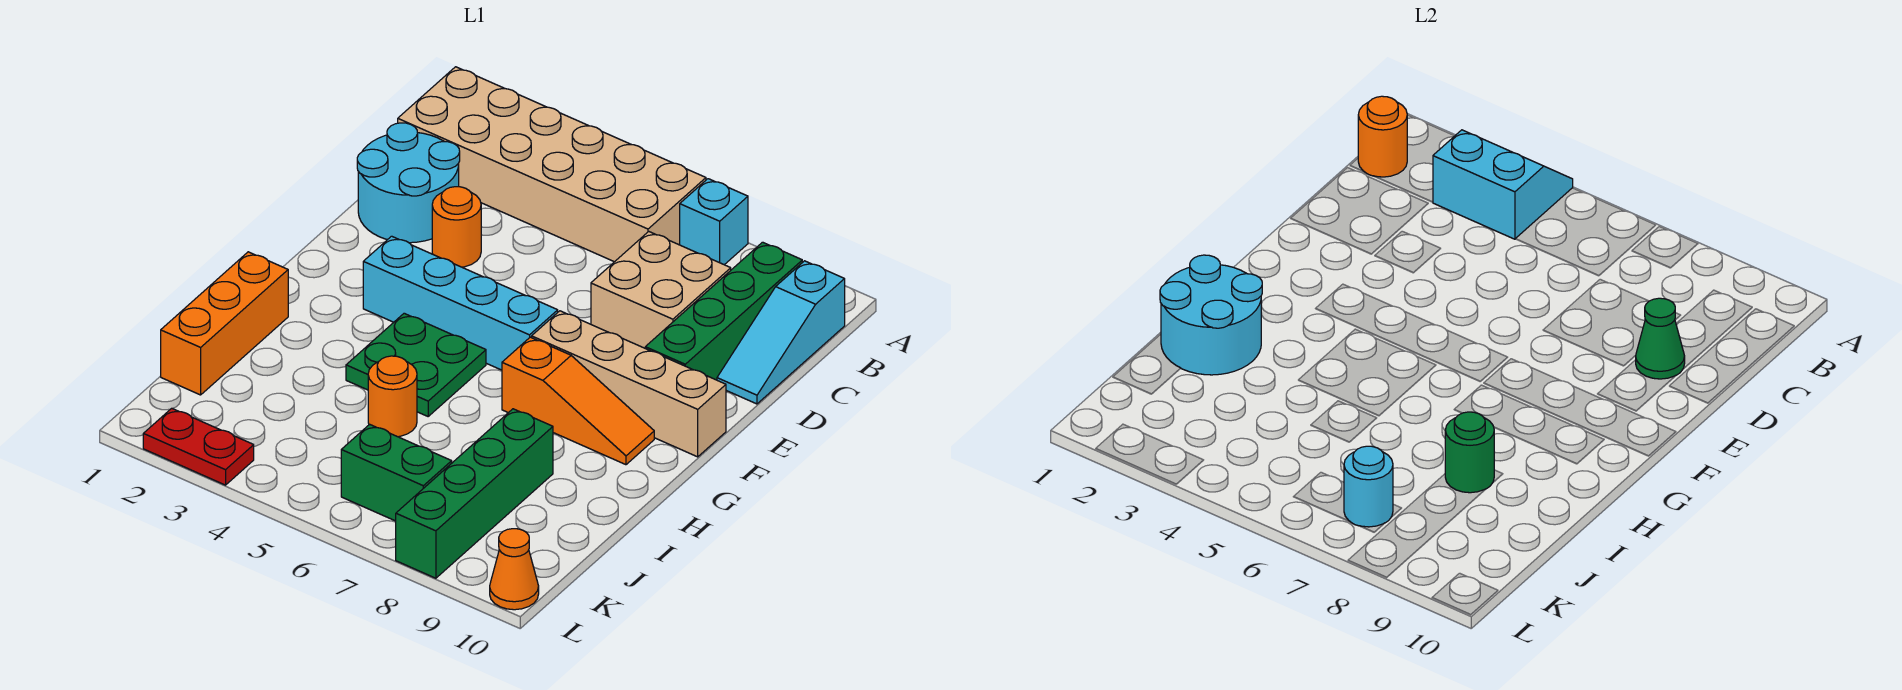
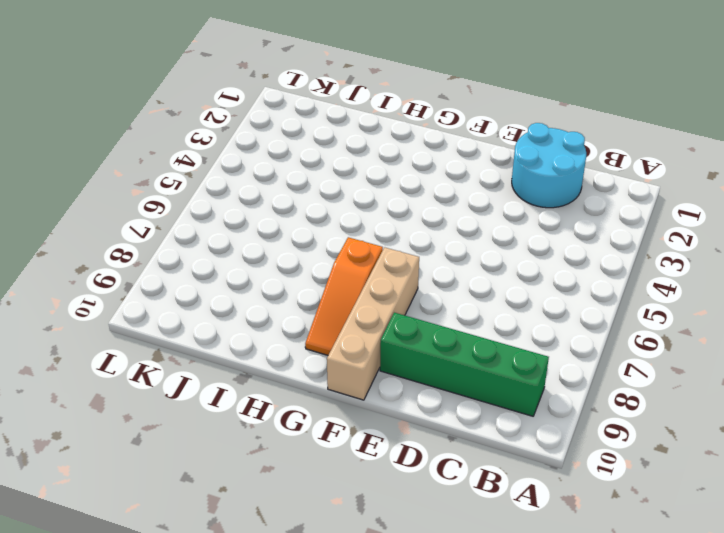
none -> tan brick A1:B6 level 1
none -> cyan brick A7 level 1
none -> cyan slope B10:D10 level 1 top B

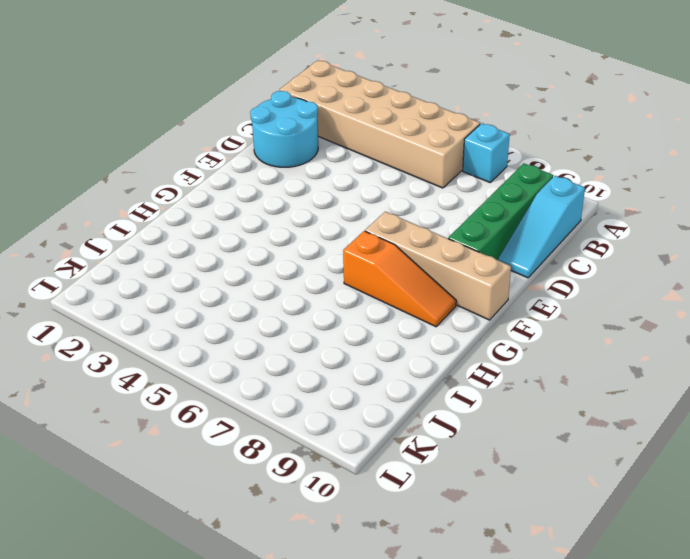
none -> tan brick C7:D8 level 1
none -> orange round brick D3 level 1
none -> cyan brick F3:F6 level 1

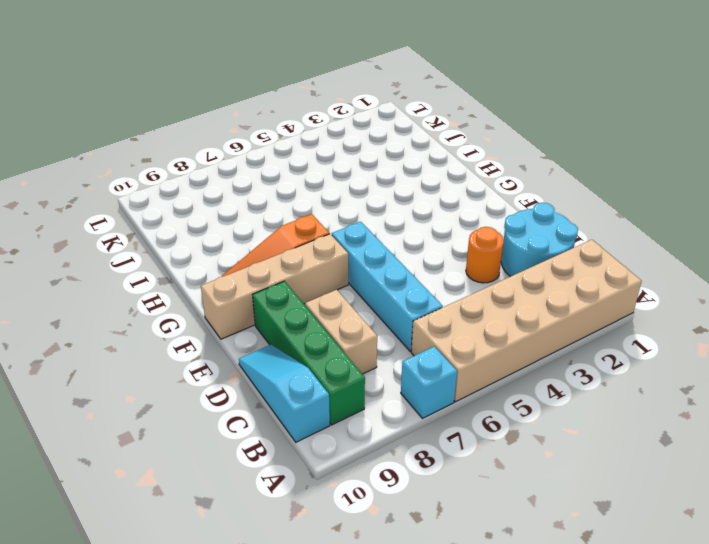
cyan brick C6:F6 level 1 -> cyan brick F3:F6 level 1
tan brick C8:D8 level 1 -> tan brick C7:D8 level 1
none -> green plate G4:H5 level 1
none -> orange brick H1:J1 level 1
none -> orange round brick I5 level 1

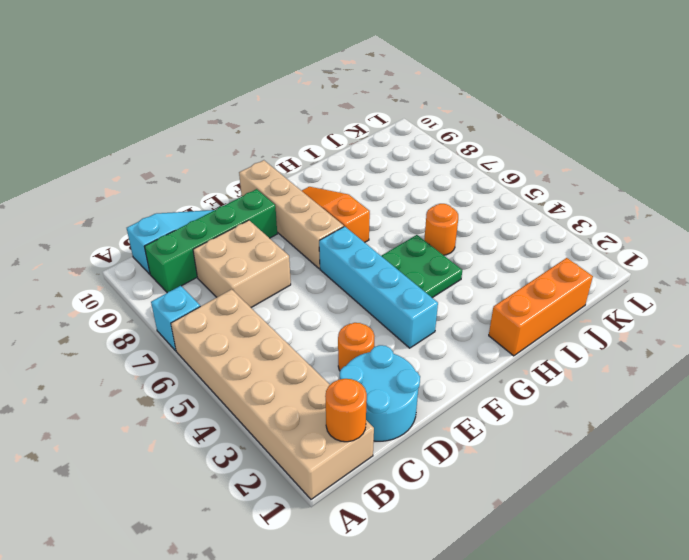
none -> green brick I8:L8 level 1
none -> green brick K6:K7 level 1
none -> red plate L2:L3 level 1

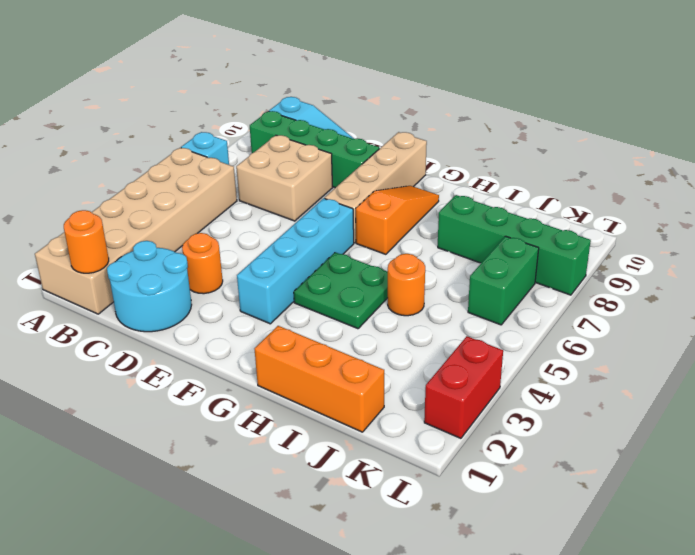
red brick L2:L3 level 1 -> red plate L2:L3 level 1
none -> orange cone L10 level 1
none -> cyan slope A3:B4 level 2 top B
none -> green cone D9 level 2

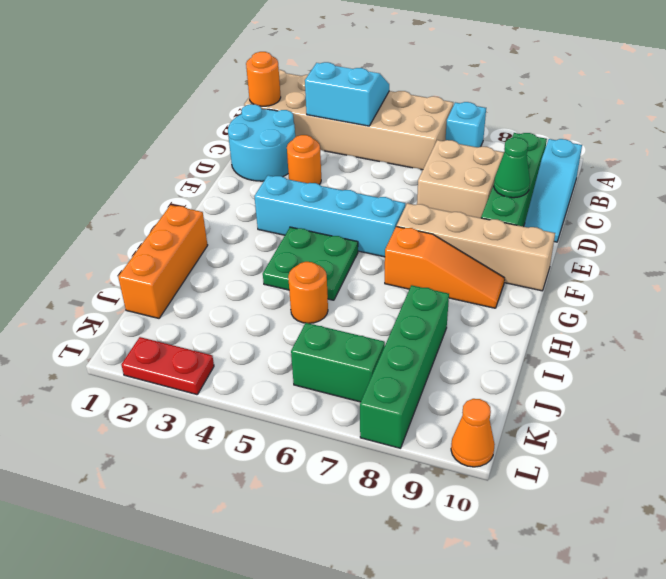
none -> cyan round brick H1:I2 level 2
none -> green round brick I8 level 2
none -> cyan round brick K7 level 2

